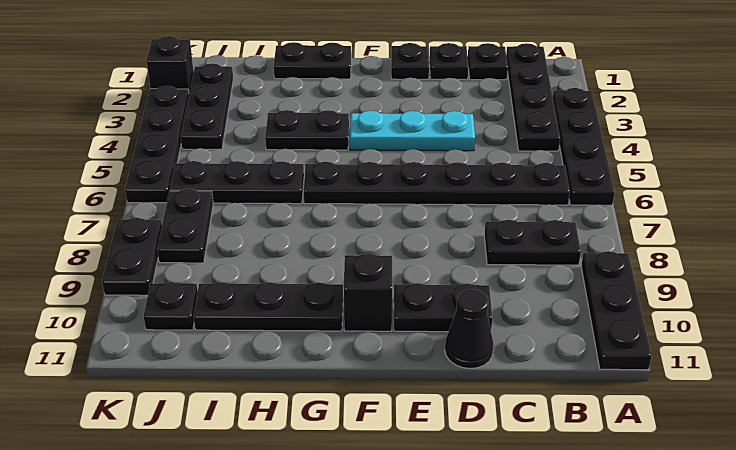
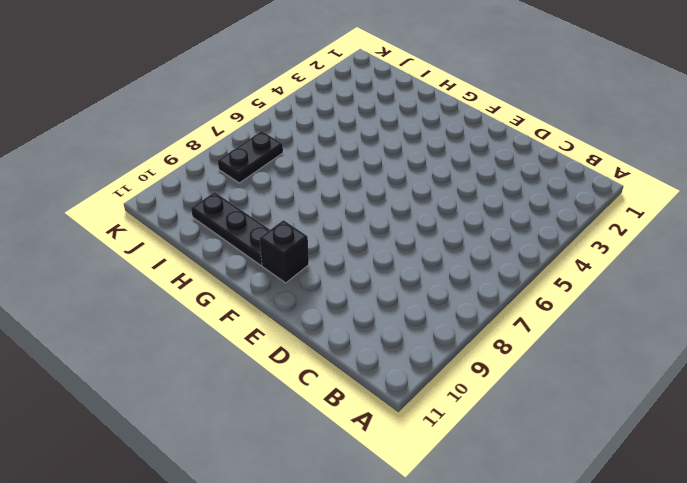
none -> black plate A3:A6 level 1
none -> black plate A9:A11 level 1
none -> black plate B1:B4 level 1

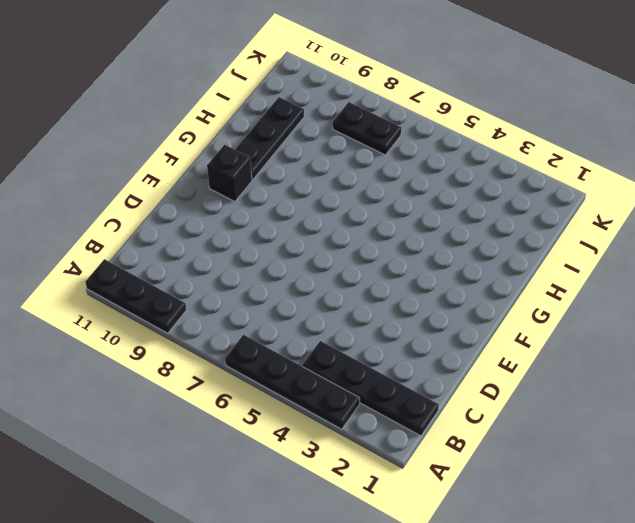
none -> black plate B6:G6 level 1
none -> black plate B8:C8 level 1
none -> black plate C1 level 1

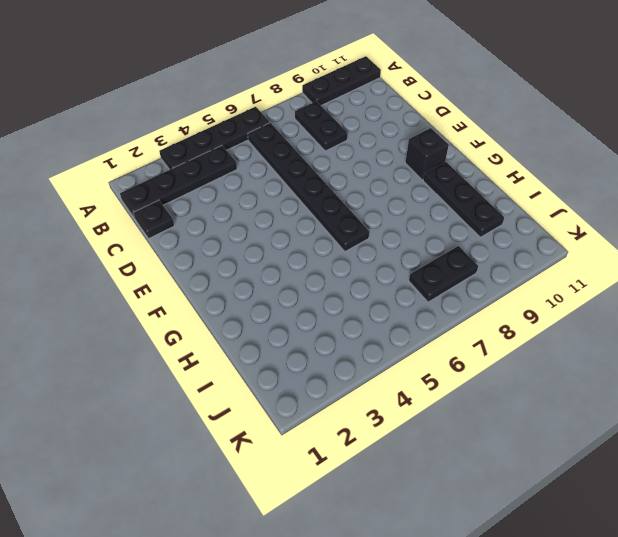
none -> black plate D1 level 1
none -> cyan plate D4:F4 level 1
none -> black plate D10:E10 level 1

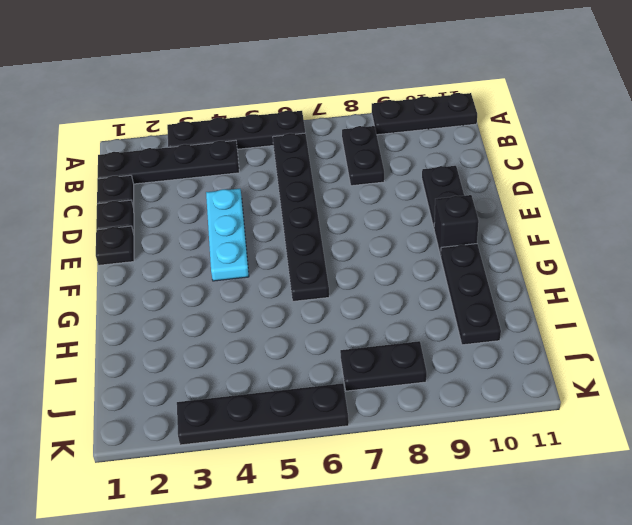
none -> black cone D11 level 1
none -> black plate G1:H1 level 1
none -> black plate G4:H4 level 1

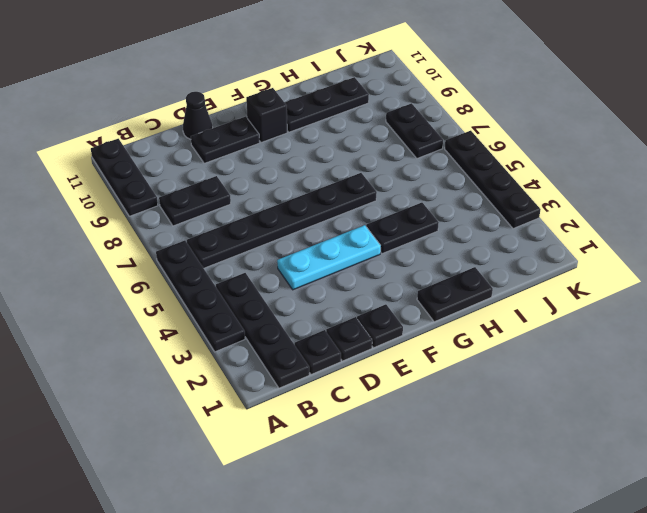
none -> black plate H6:J6 level 1
none -> black plate J2:J4 level 1
none -> black plate J10 level 1

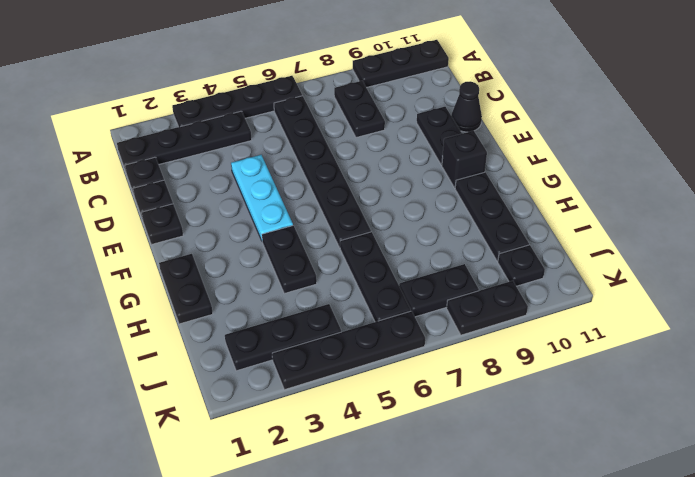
none -> black brick K2 level 1

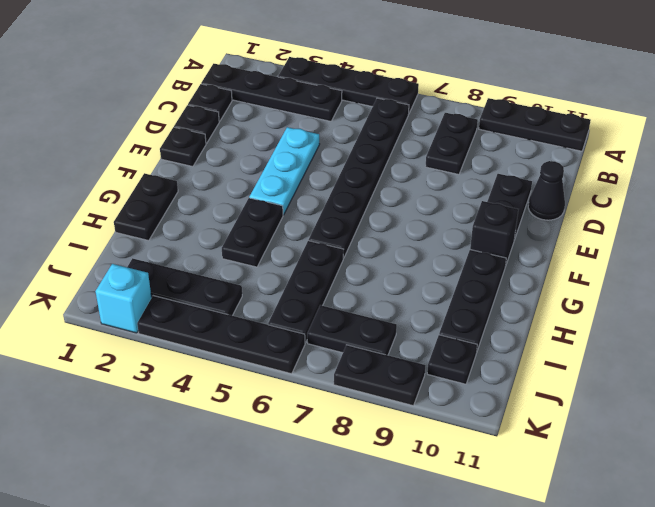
cyan brick K2 level 1 -> black brick K2 level 1

